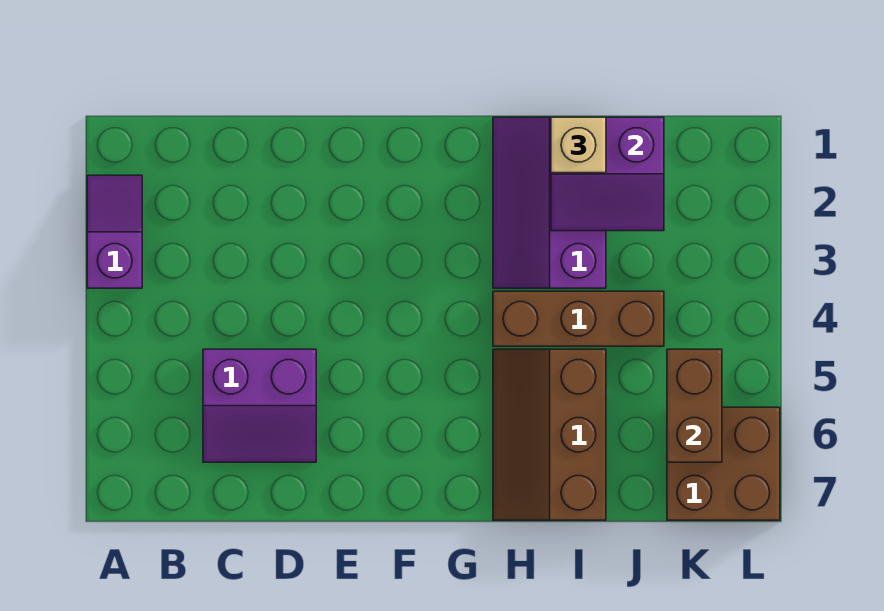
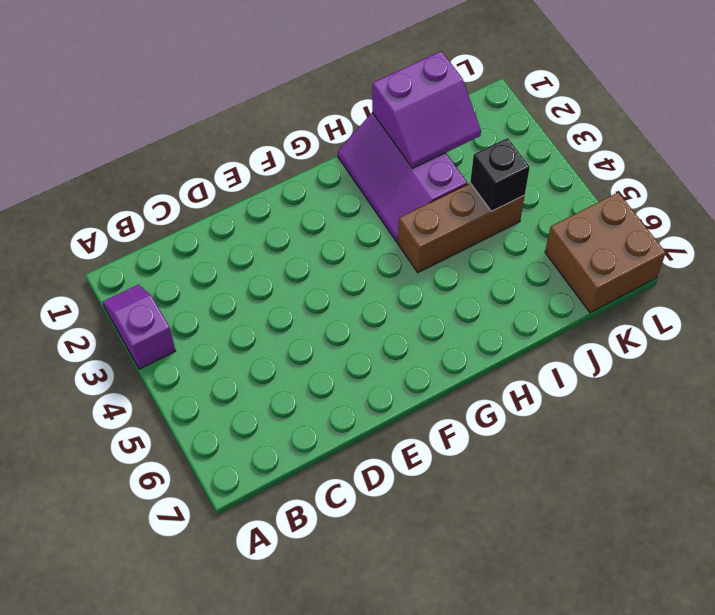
black brick J4 level 2 -> none
none -> purple slope C5:D6 level 1 top 5
none -> brown slope H5:I7 level 1 top I

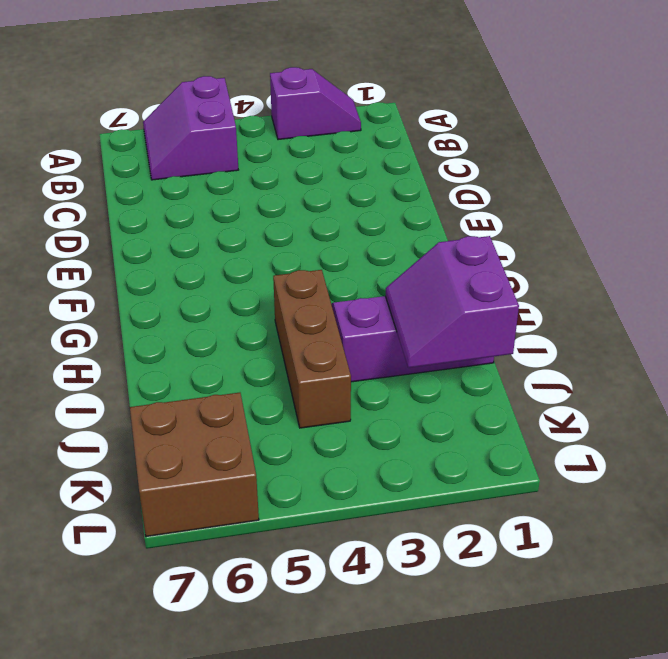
purple slope A5:B6 level 1 top 5 -> purple slope C5:D6 level 1 top 5
none -> brown slope H5:I7 level 1 top I
none -> brown brick K5:K6 level 2

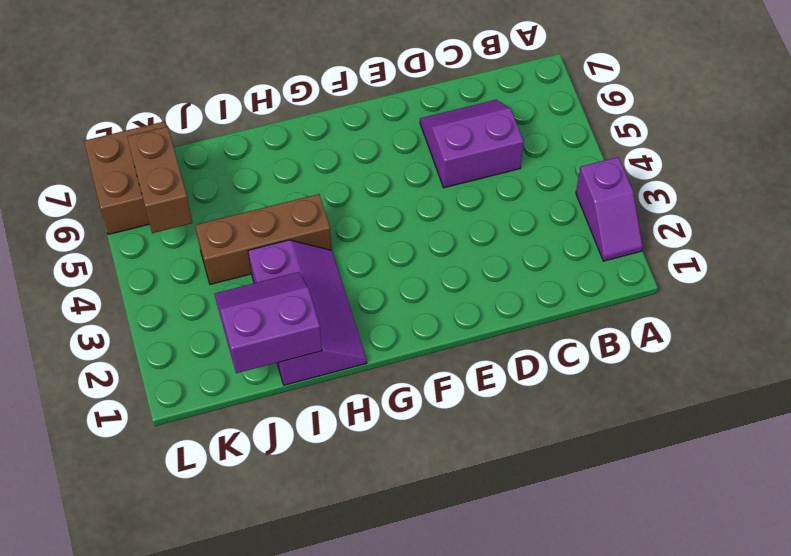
none -> brown slope H5:I7 level 1 top I
none -> tan brick I1 level 3

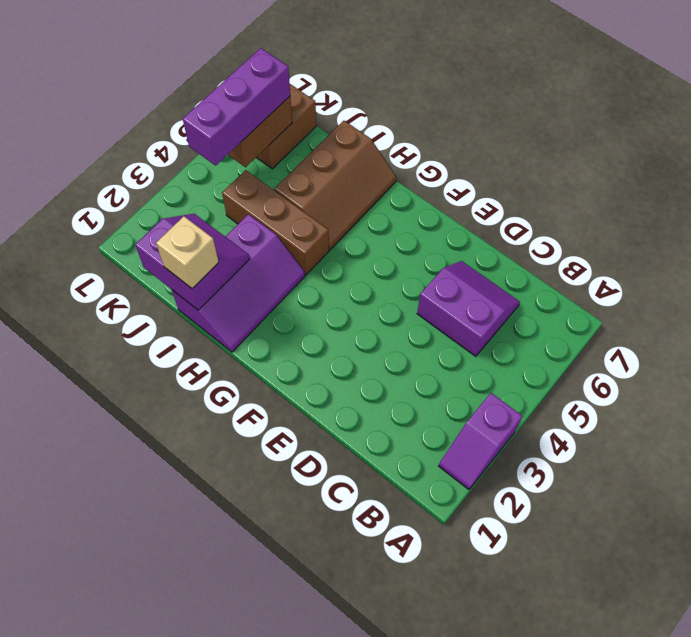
purple brick K4:K6 level 3 -> none

